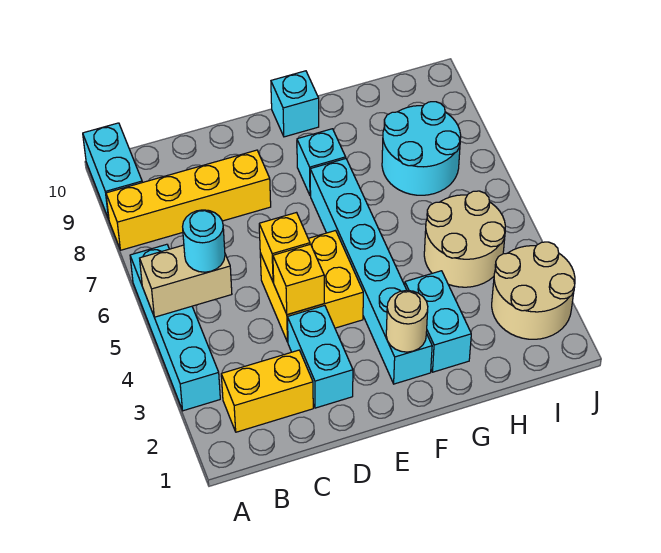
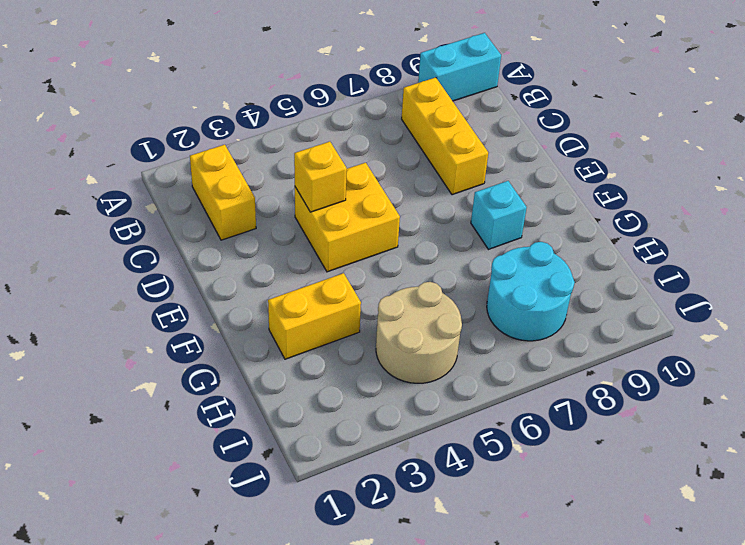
yellow brick B8:D8 level 1 -> yellow brick A8:D8 level 1
yellow brick G2:G3 level 1 -> cyan brick G2:G3 level 1
none -> cyan brick A3:A6 level 1
none -> cyan brick D2:D3 level 1
none -> cyan brick F2:F7 level 1

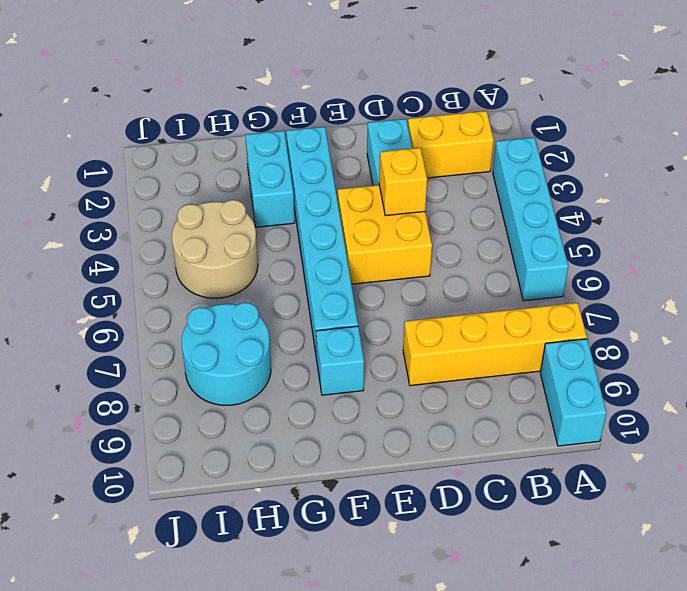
none -> cyan brick F10 level 1
none -> tan round brick I2:J3 level 1
none -> tan brick A5:B5 level 2

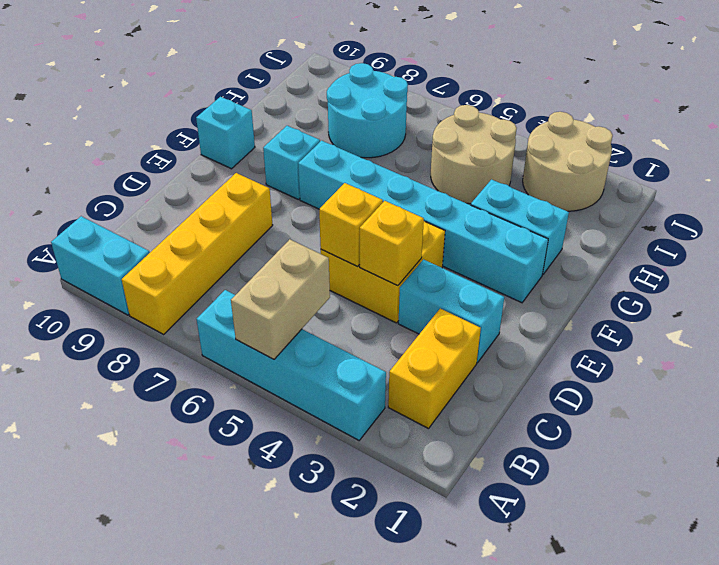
none -> tan round brick F2 level 2
none -> cyan round brick B5 level 3

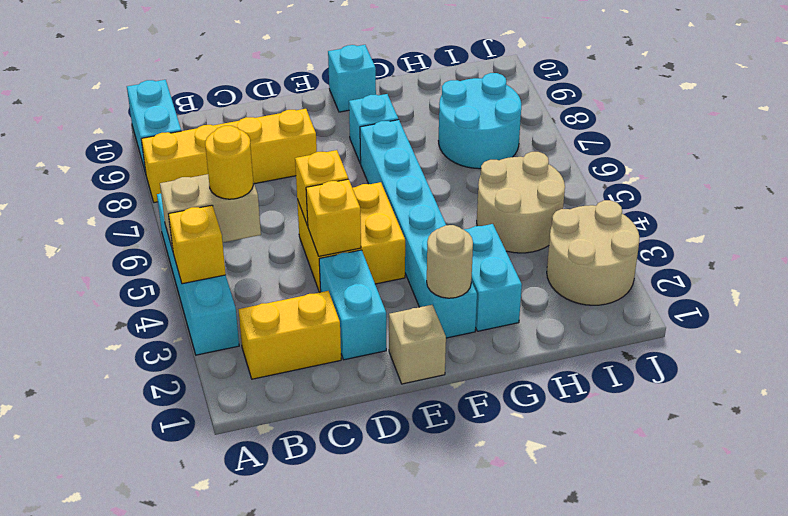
yellow brick A4 level 2 -> none
yellow round brick B5 level 3 -> cyan round brick B5 level 3
tan brick E1 level 1 -> none

